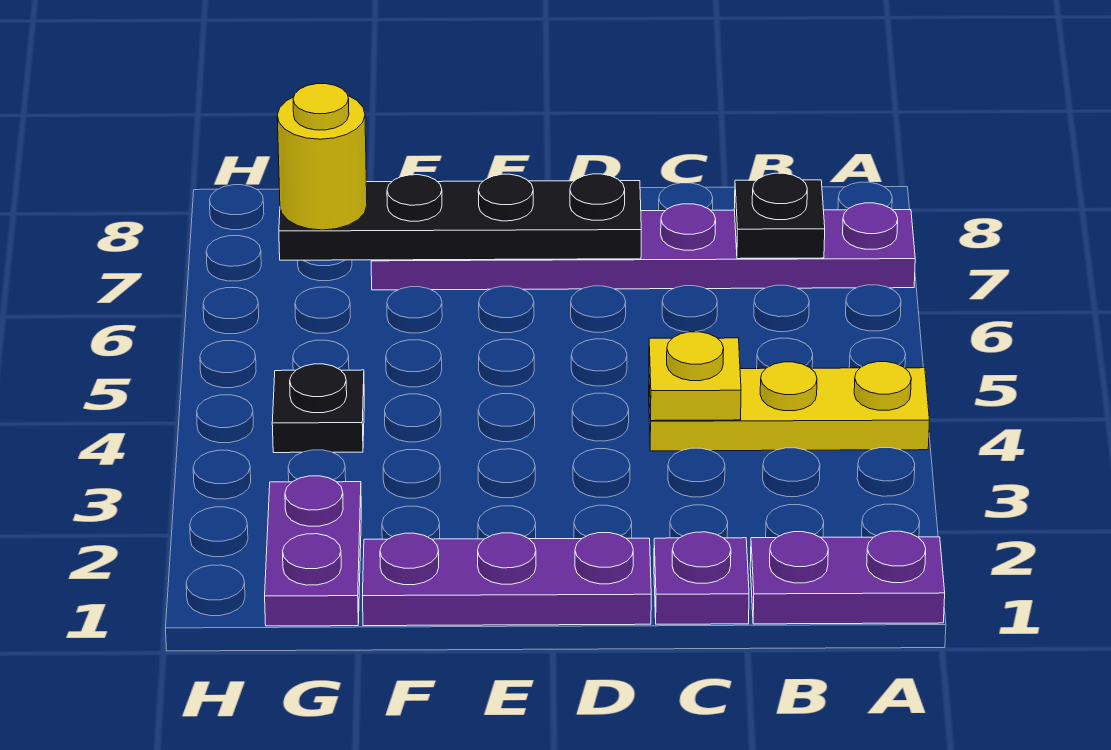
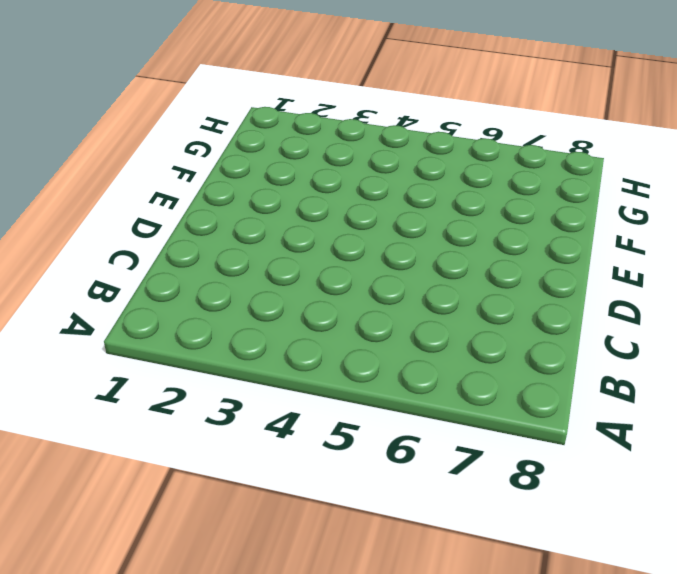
none -> purple plate A1:B1 level 1
none -> yellow plate A4:C4 level 1

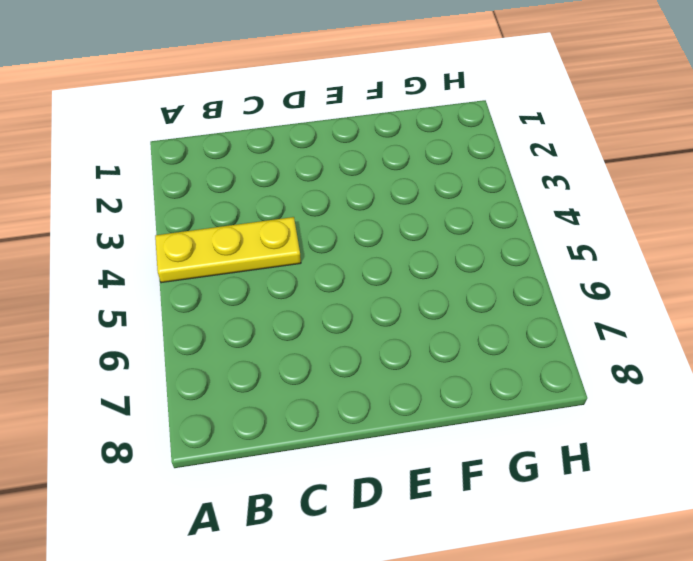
none -> purple plate A1:B1 level 1
none -> purple plate A7:F7 level 1

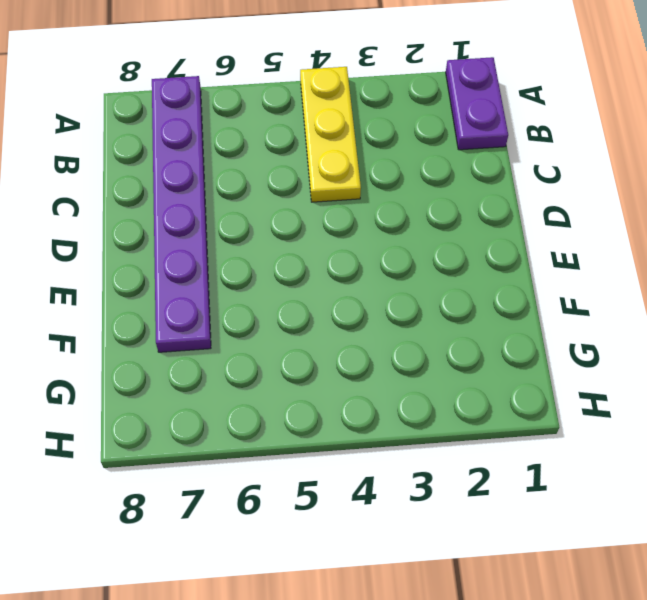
none -> purple plate C1 level 1
none -> purple plate D1:F1 level 1

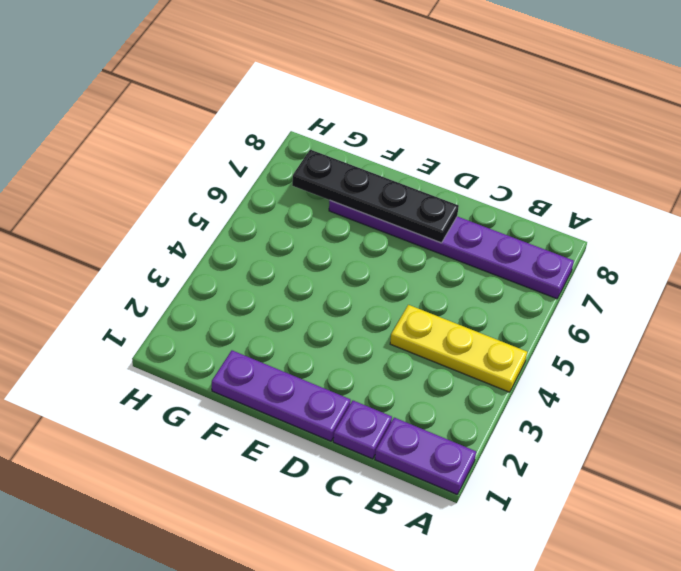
none -> purple plate G1:G2 level 1
none -> black plate G4 level 1

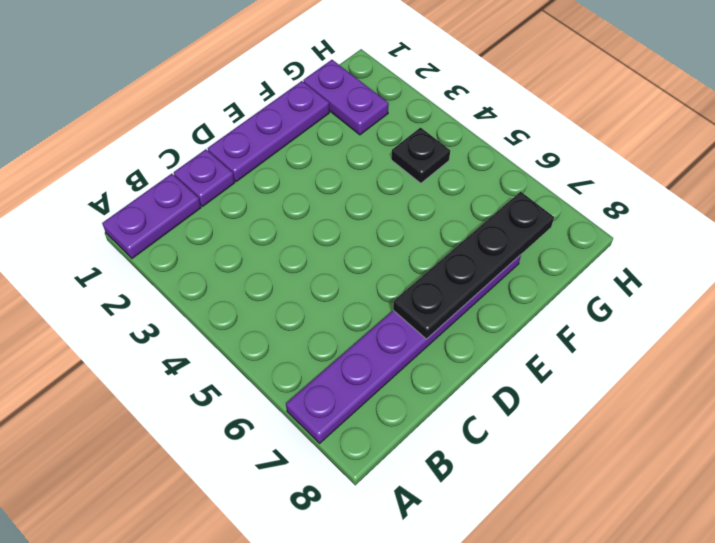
none -> yellow plate A4:C4 level 1
none -> black plate B7 level 2

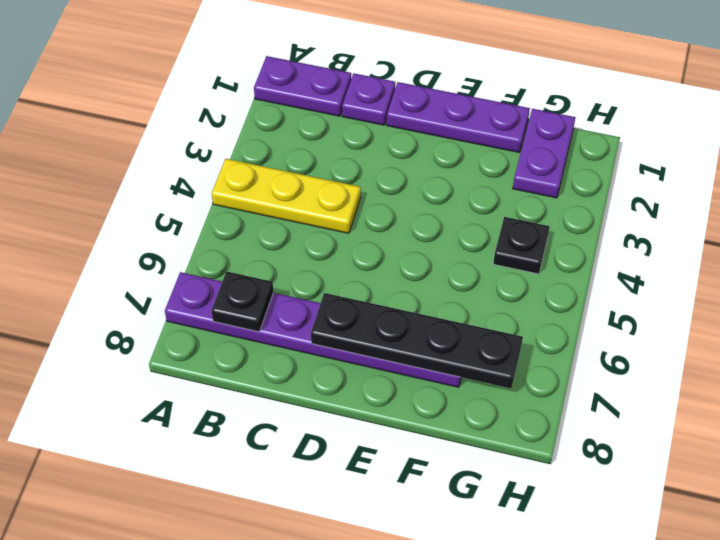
none -> yellow plate C4 level 2
none -> yellow round brick G7 level 3

